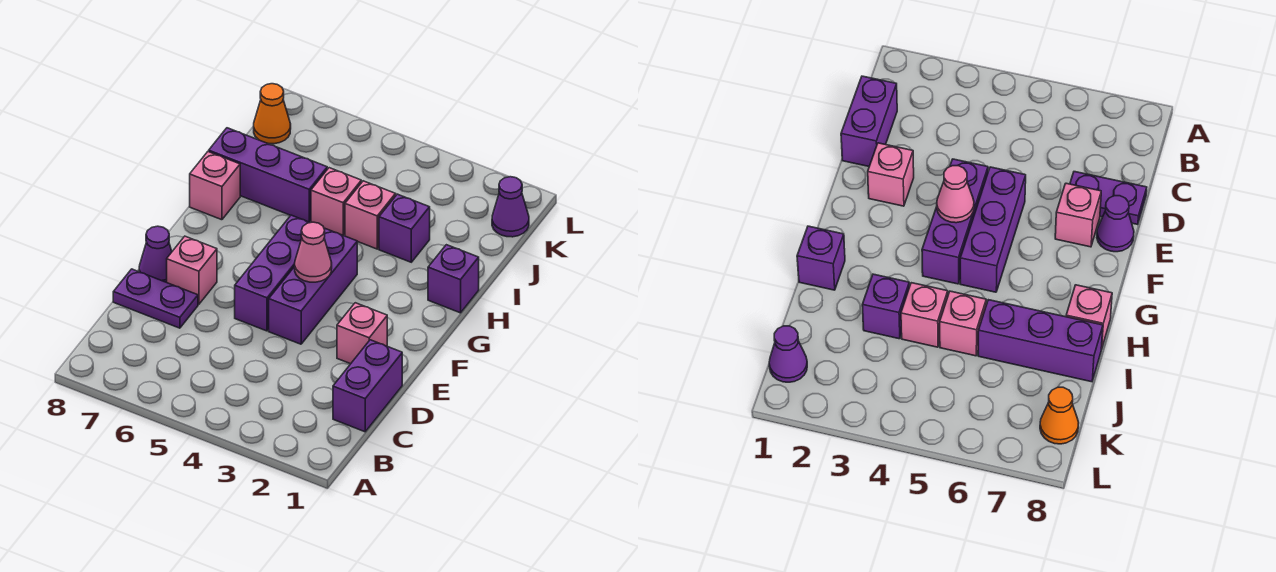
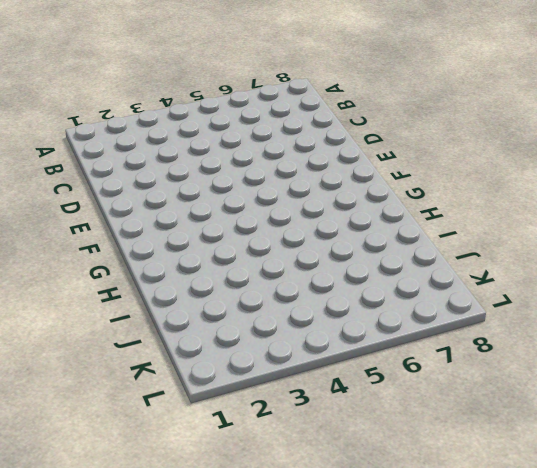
none -> purple brick C1:D1 level 1
none -> purple plate D7:D8 level 1
none -> pink brick E2 level 1

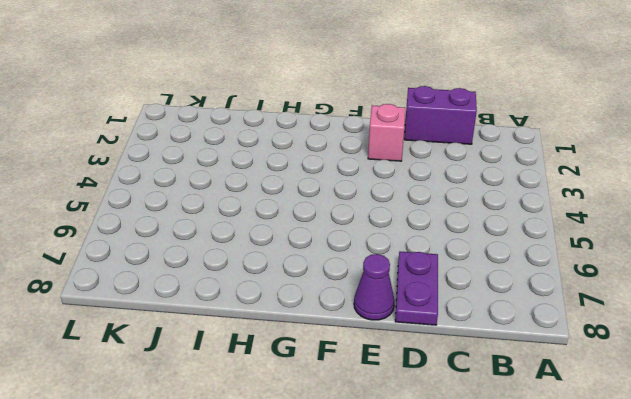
none -> purple brick E4:G4 level 1
none -> purple brick E5:G5 level 1
none -> pink brick E7 level 1

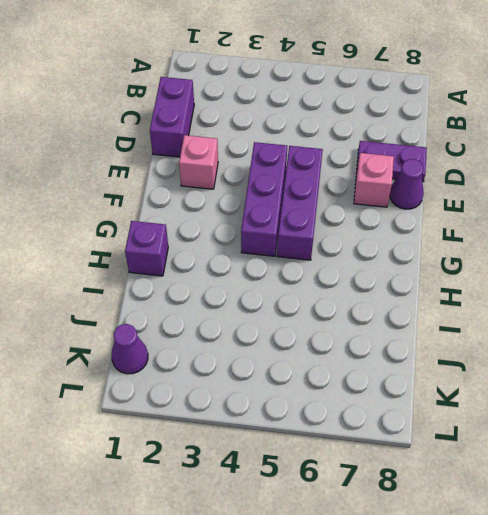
none -> pink brick H8 level 1
none -> purple brick I3 level 1
none -> pink brick I4 level 1

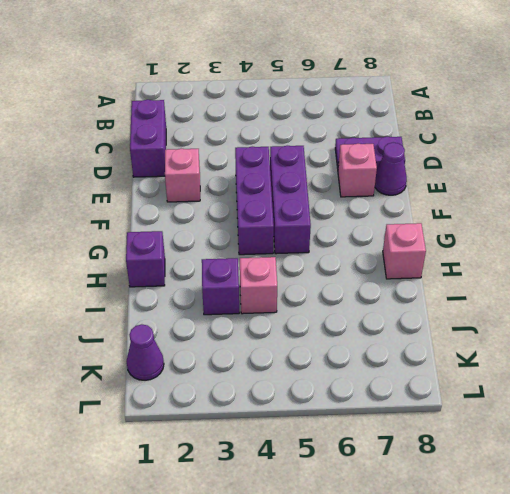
none -> pink brick I5 level 1
none -> purple brick I6:I8 level 1
none -> orange cone K8 level 1

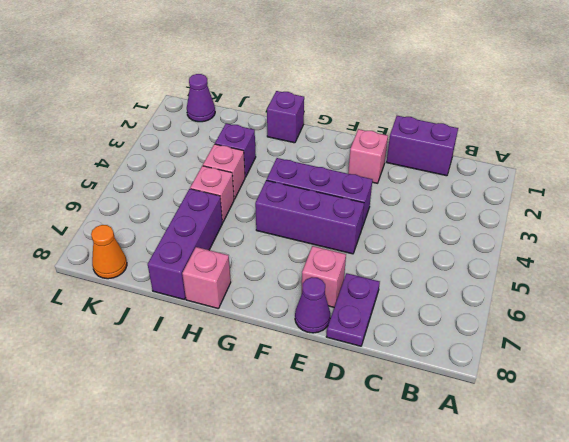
none -> pink cone F4 level 2

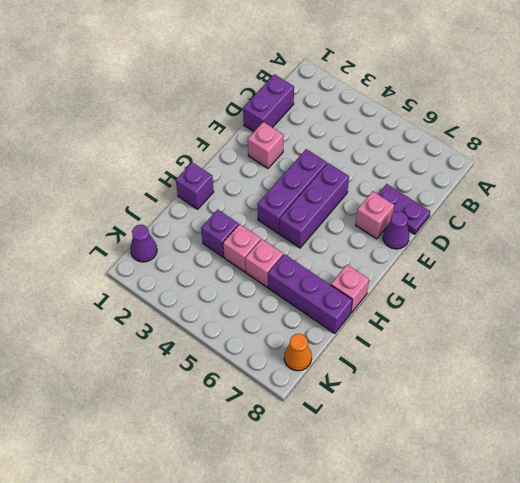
none -> pink cone F4 level 2

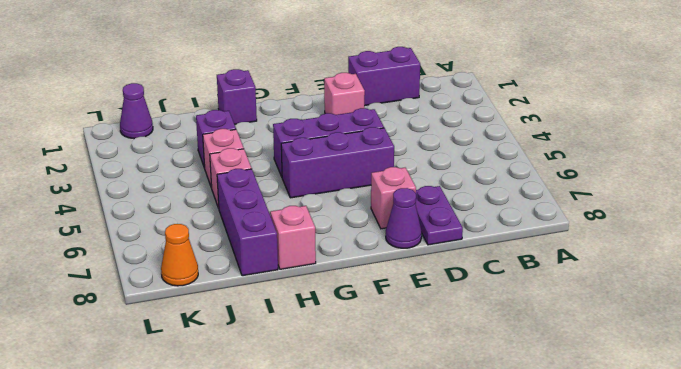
none -> pink cone F4 level 2

